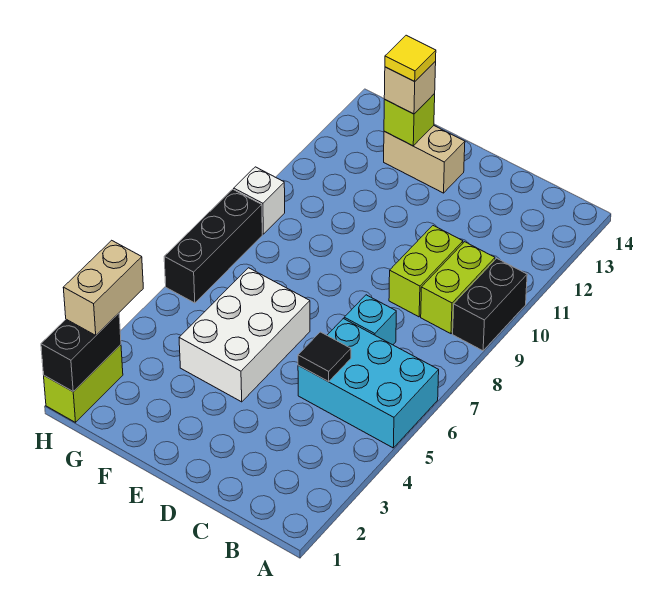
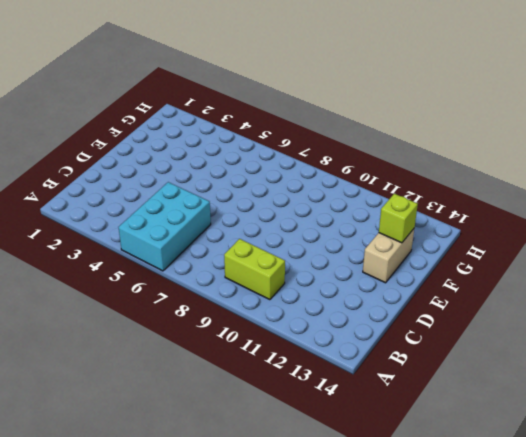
none -> black brick A9:A10 level 1
none -> cyan brick C7 level 1
none -> lime brick C9:C10 level 1

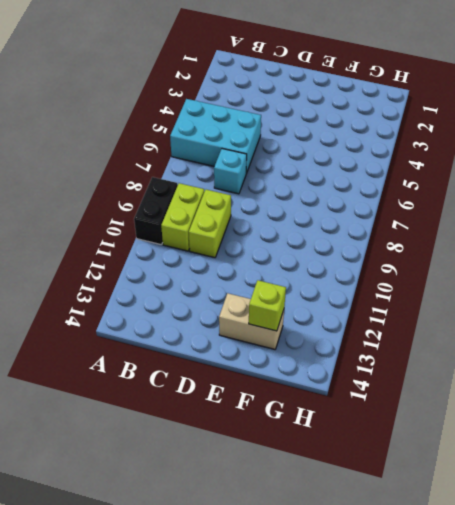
none -> white brick E4:F6 level 1
none -> lime brick H1:H2 level 1
none -> black brick H6:H8 level 1

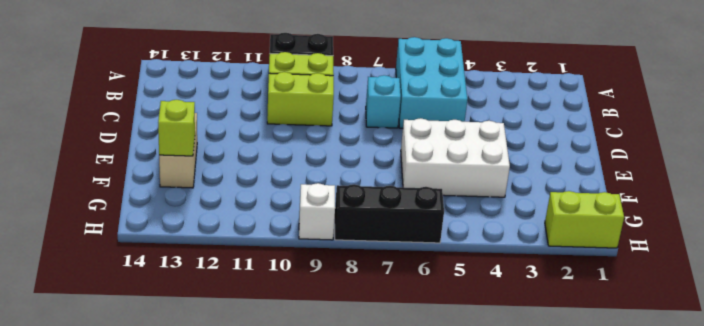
none -> black tile C5 level 2
none -> black brick H1:H2 level 2
none -> tan brick F13 level 3

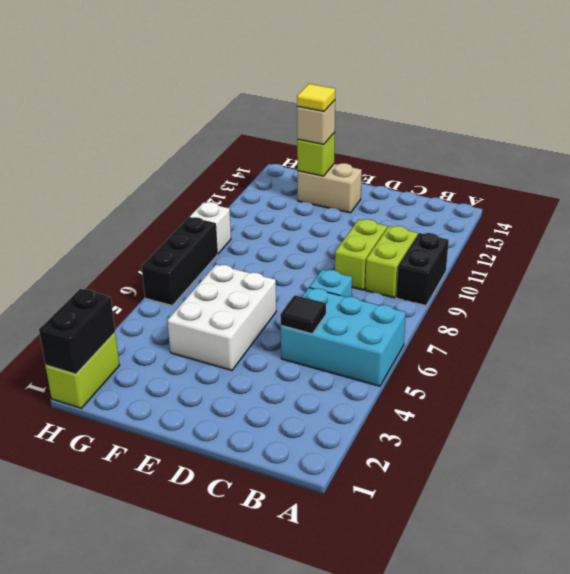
none -> tan brick H2:H3 level 3

